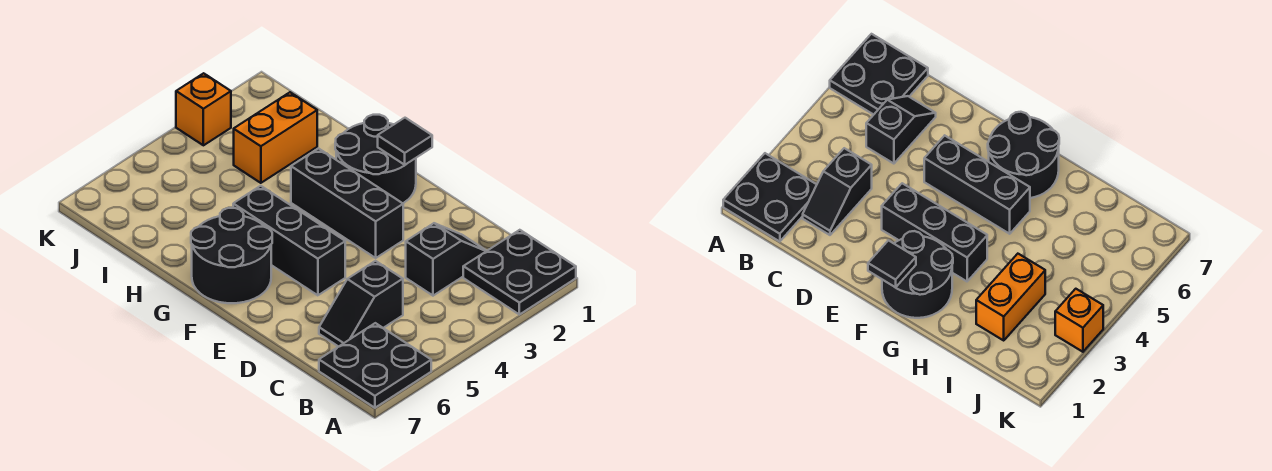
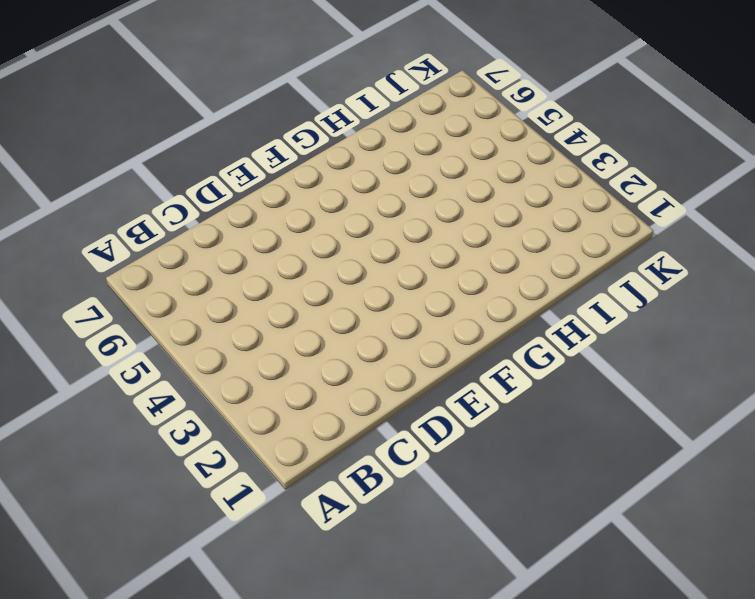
none -> black plate A1:B2 level 1
none -> black plate A6:B7 level 1

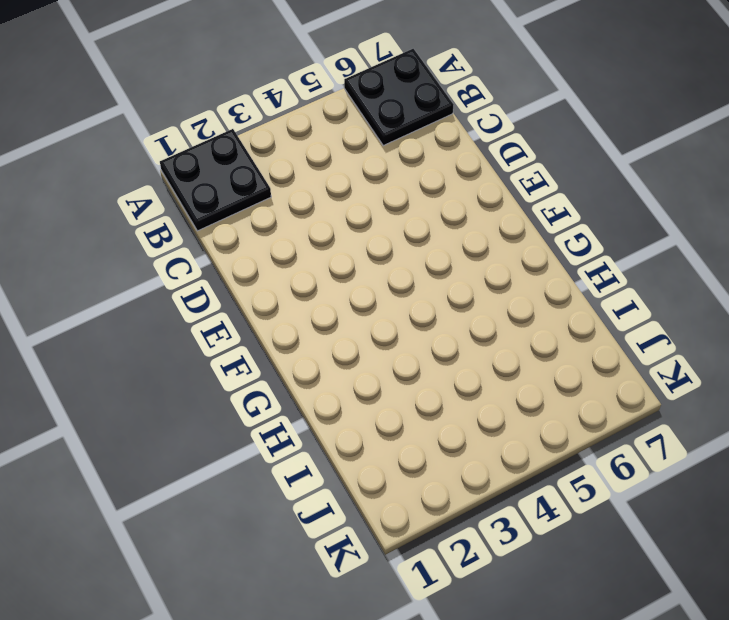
none -> black slope C2:C3 level 1 top 3
none -> black slope C5:C6 level 1 top 5

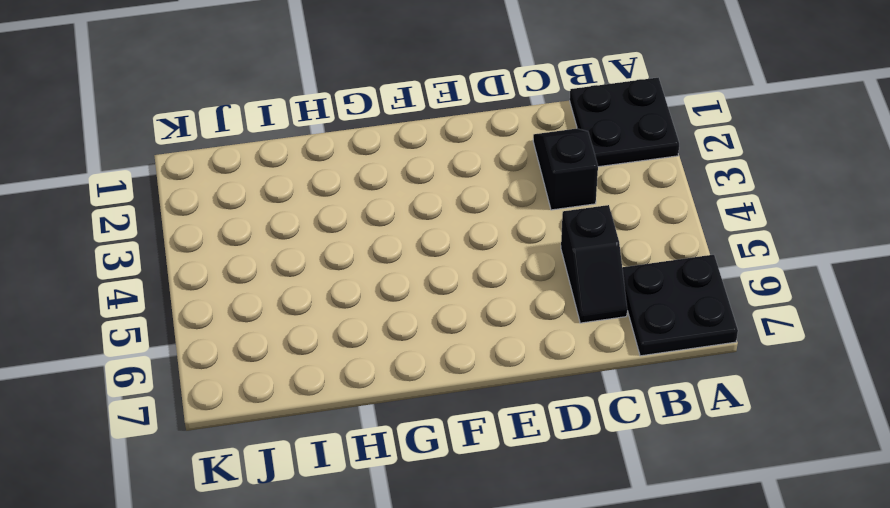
none -> black brick E3:G3 level 1
none -> black brick E5:G5 level 1

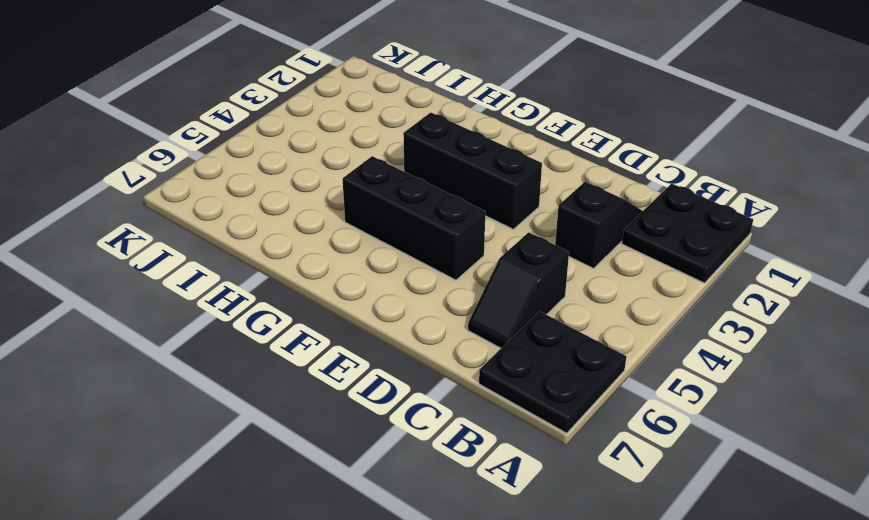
none -> black round brick F1:G2 level 1
none -> black round brick F6:G7 level 1

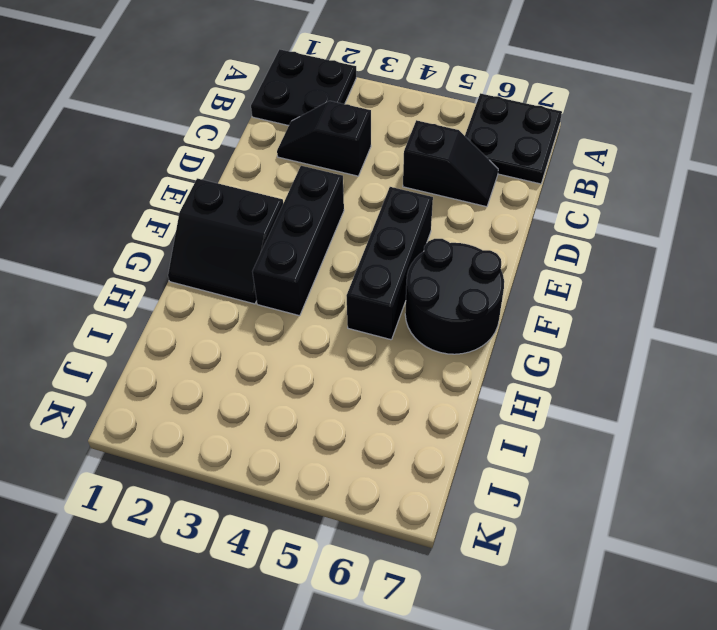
black slope F1:G2 level 1 top F -> black round brick F1:G2 level 1
none -> orange brick I2:I3 level 1
none -> orange brick K3 level 1

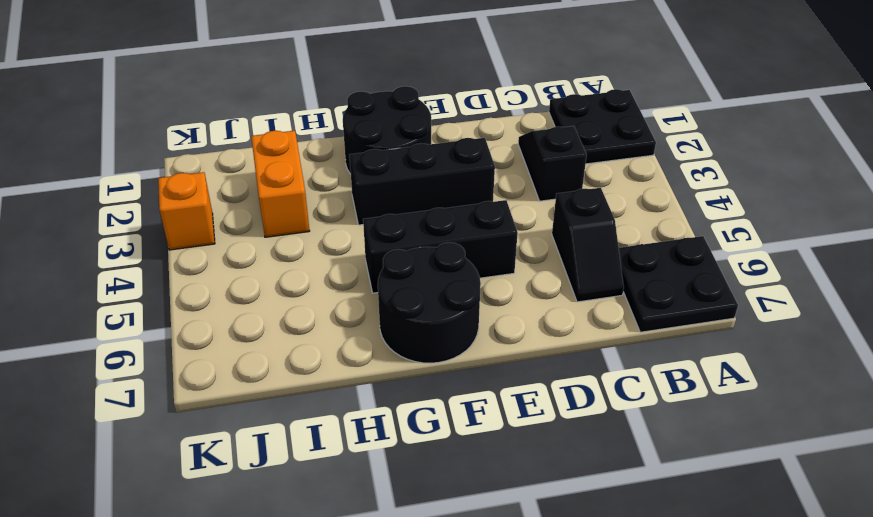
none -> black tile F1 level 2

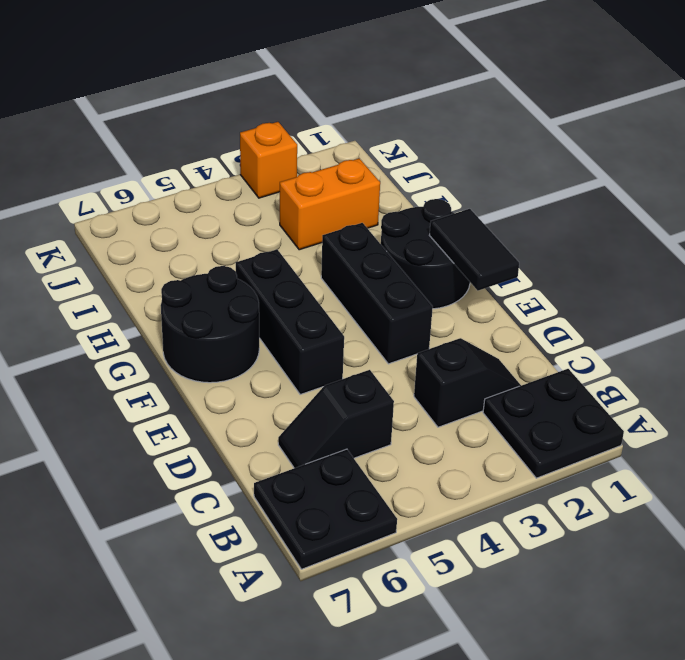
black tile E1:F1 level 2 -> black tile F1 level 2

